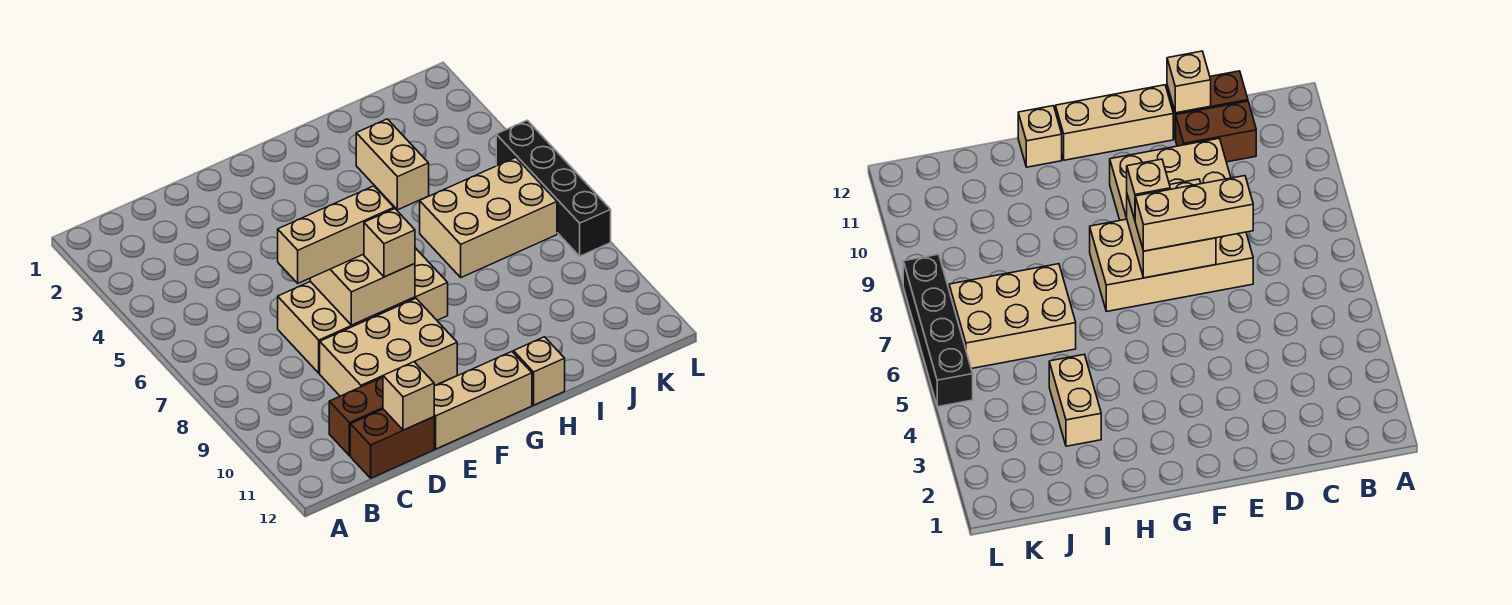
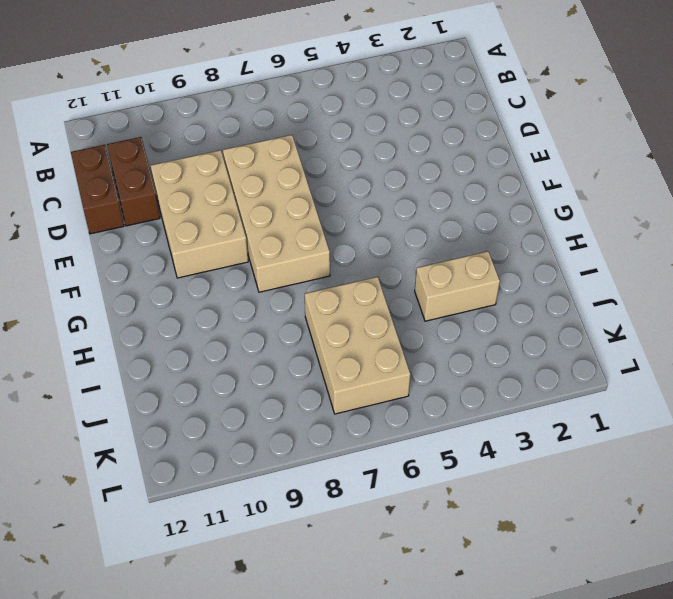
none -> tan brick E12:G12 level 1
none -> tan brick H12 level 1
none -> black brick L5:L8 level 1

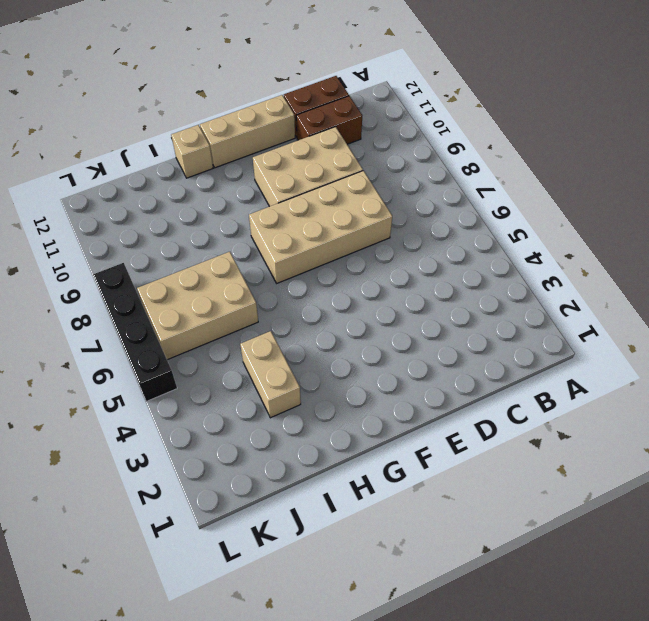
none -> tan brick D12 level 2
none -> tan brick E7:F8 level 2
none -> tan brick D7:F7 level 3

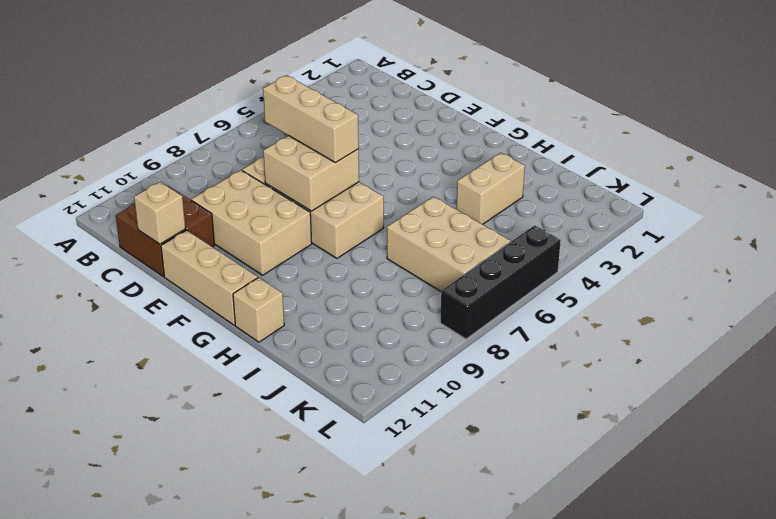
none -> tan brick F8 level 3

